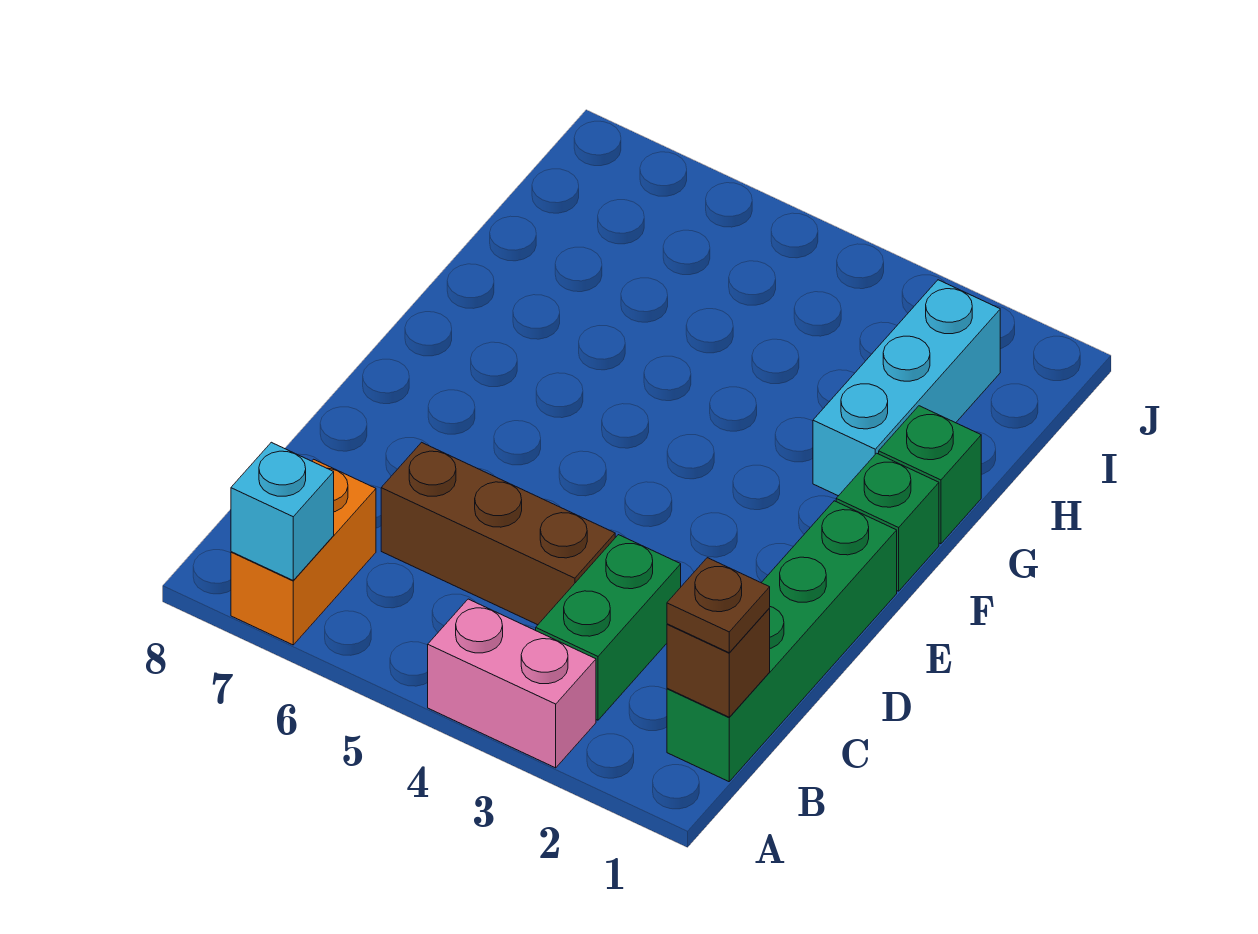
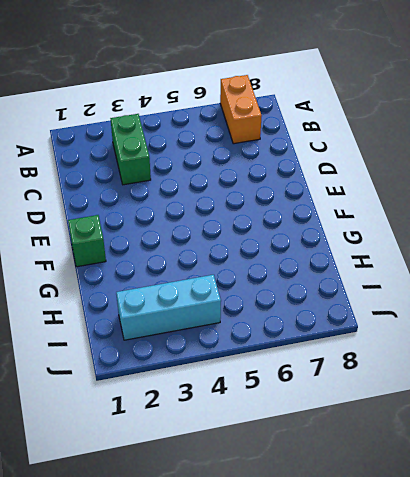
cyan brick I2:I4 level 1 -> cyan brick G2:I2 level 1
none -> pink brick A3:A4 level 1
none -> green brick B1:E1 level 1

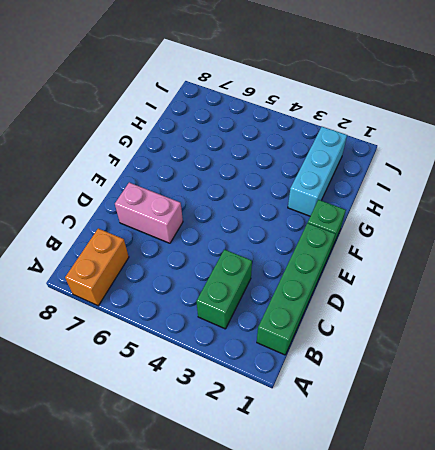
pink brick D6:D7 level 1 -> pink brick A3:A4 level 1
none -> brown brick C4:C6 level 1
none -> green brick G1 level 1

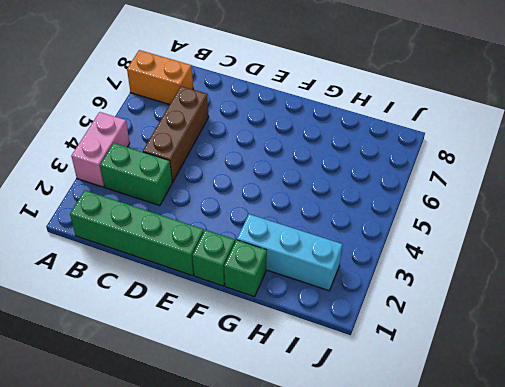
none -> cyan brick A7 level 2
none -> brown brick B1 level 2

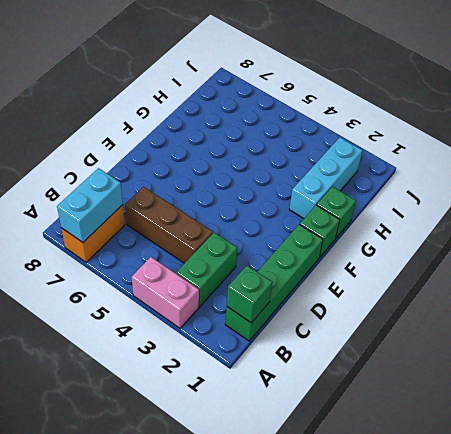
cyan brick A7:B7 level 2 -> cyan brick A7 level 2
green brick B1 level 2 -> brown brick B1 level 2
none -> brown plate B1 level 3

